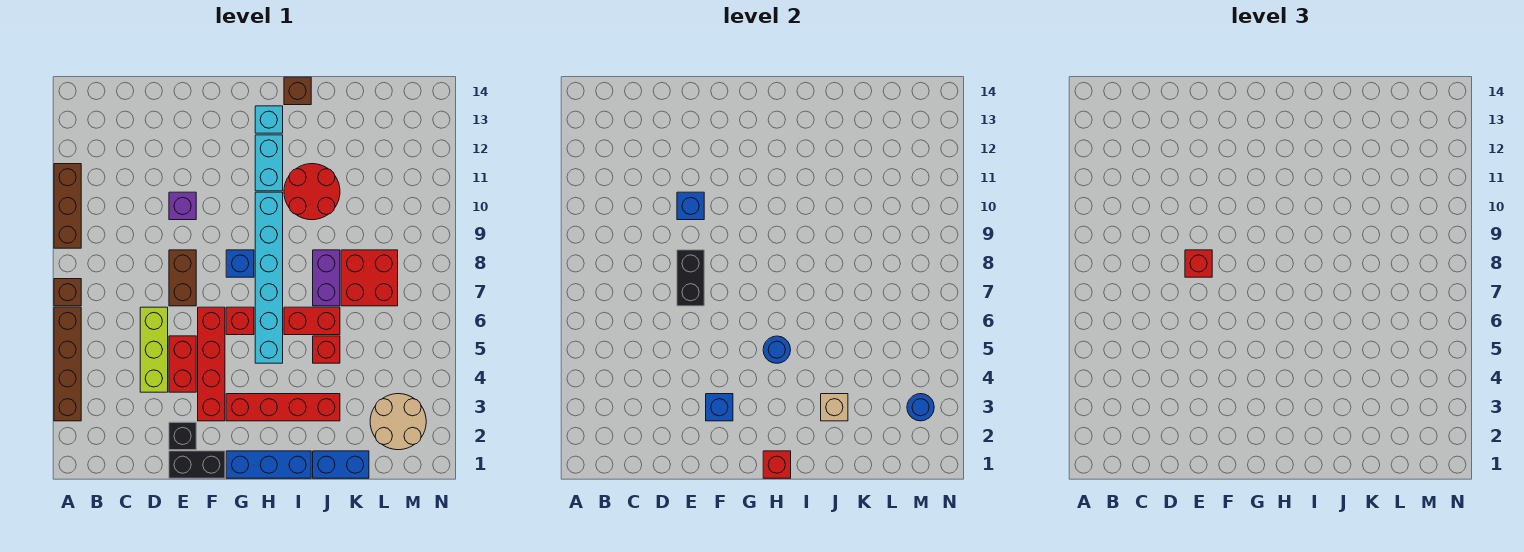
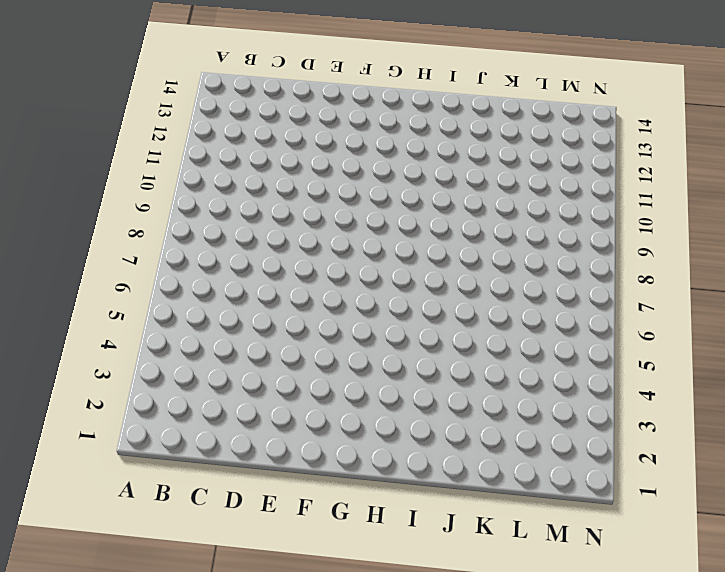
none -> brown brick A3:A6 level 1
none -> brown brick A7 level 1
none -> brown brick A9:A11 level 1
none -> lime brick D4:D6 level 1

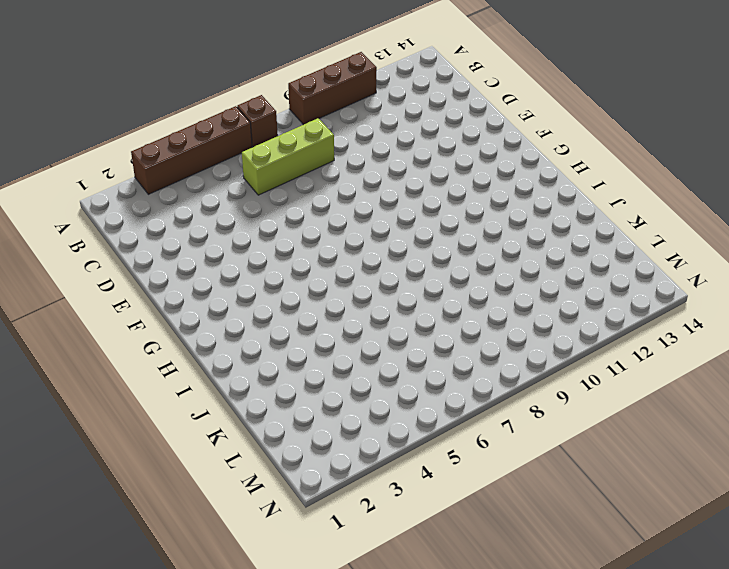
lime brick C6:C8 level 1 -> lime brick D4:D6 level 1
none -> black brick E1:F1 level 1
none -> black brick E2 level 1
none -> red brick E4:E5 level 1
none -> brown brick E7:E8 level 1

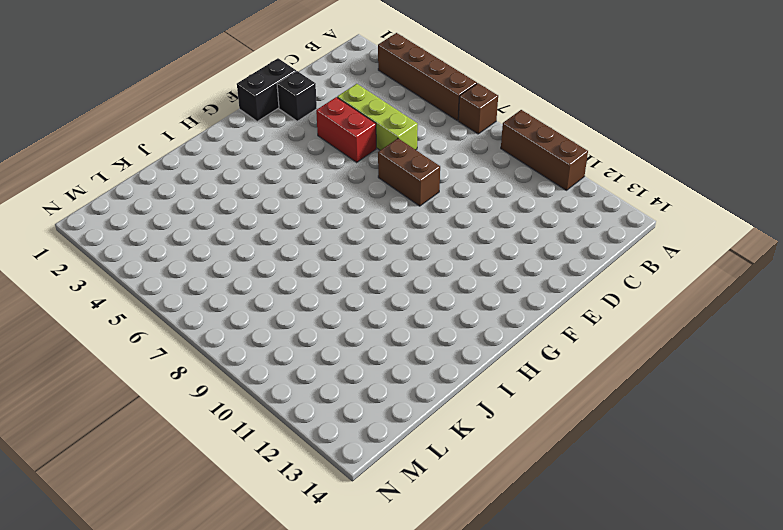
none -> purple brick E10 level 1
none -> red brick F3:F6 level 1
none -> blue brick G1:I1 level 1
none -> red brick G3:J3 level 1

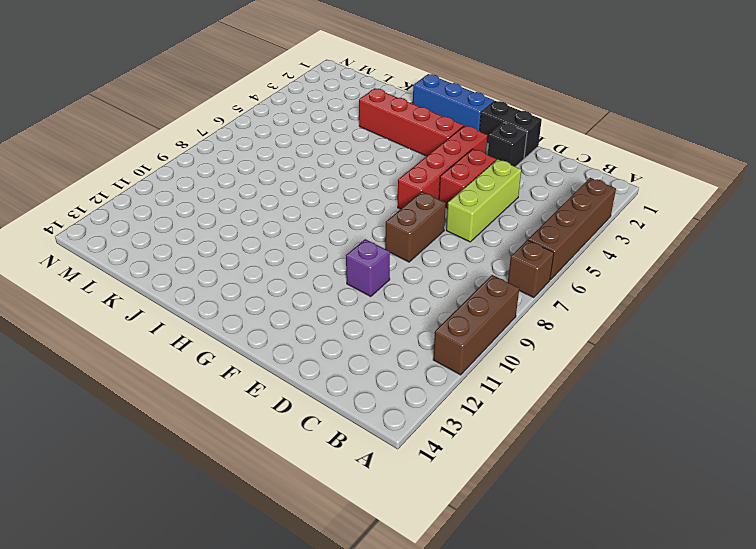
none -> red brick G6 level 1
none -> blue brick G8 level 1
none -> cyan brick H5:H10 level 1
none -> cyan brick H11:H12 level 1

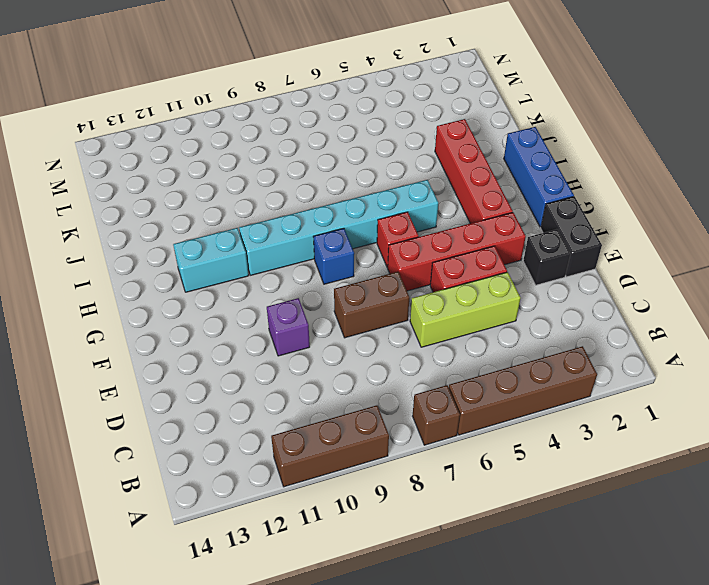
none -> cyan brick H13 level 1
none -> red brick I6:J6 level 1
none -> red round brick I10:J11 level 1
none -> brown brick I14 level 1

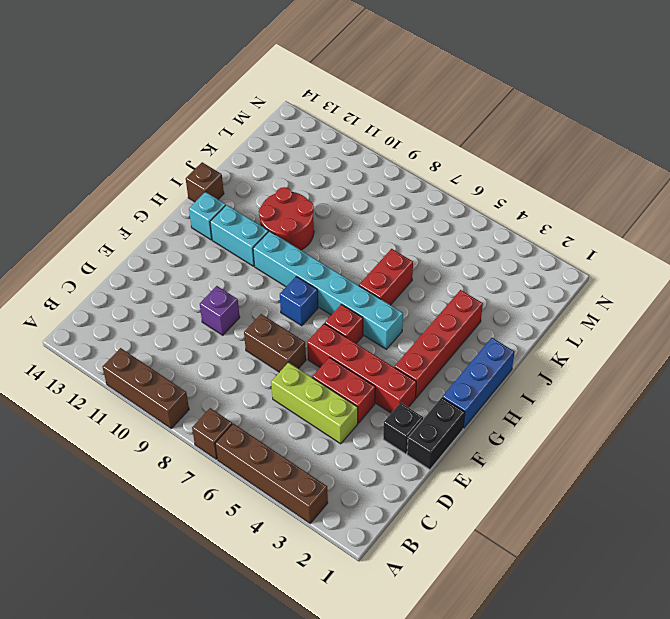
none -> blue brick J1:K1 level 1
none -> red brick J5 level 1
none -> purple brick J7:J8 level 1
none -> red brick K7:L8 level 1

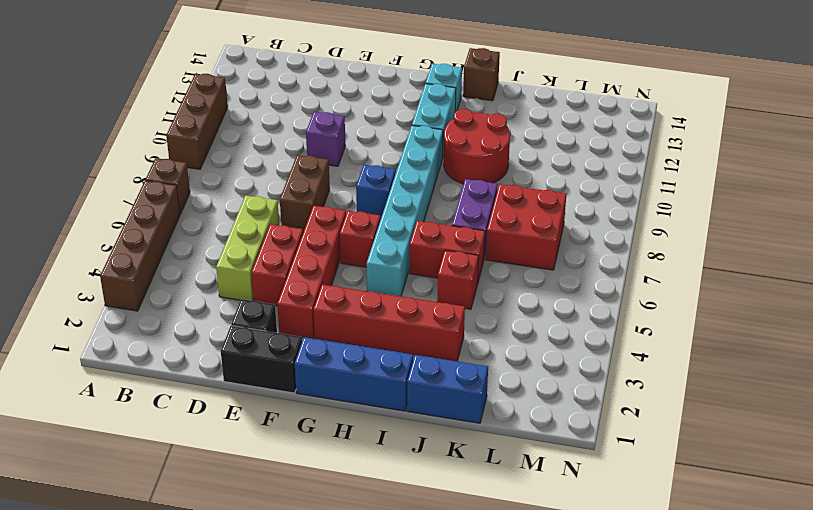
none -> tan round brick L2:M3 level 1
none -> black brick E7:E8 level 2
none -> blue brick E10 level 2
none -> blue brick F3 level 2

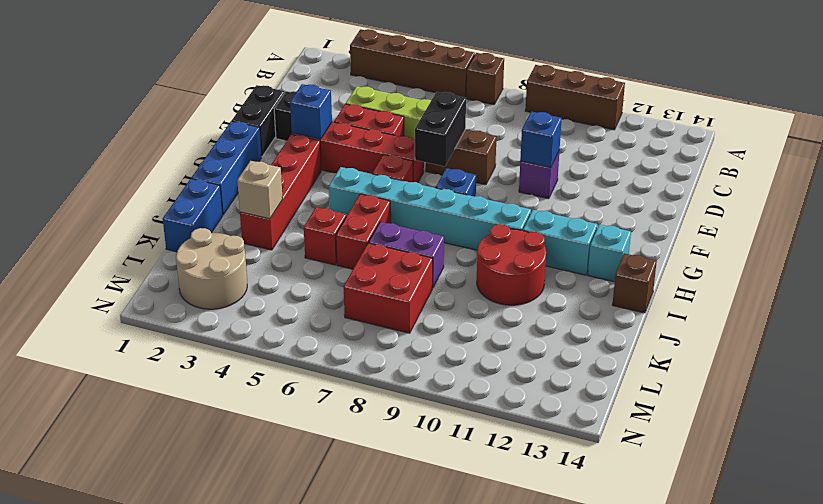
black brick E7:F7 level 2 -> black brick E7:E8 level 2
none -> red brick H1 level 2
none -> blue round brick H5 level 2
none -> blue round brick M3 level 2
none -> red brick E8 level 3

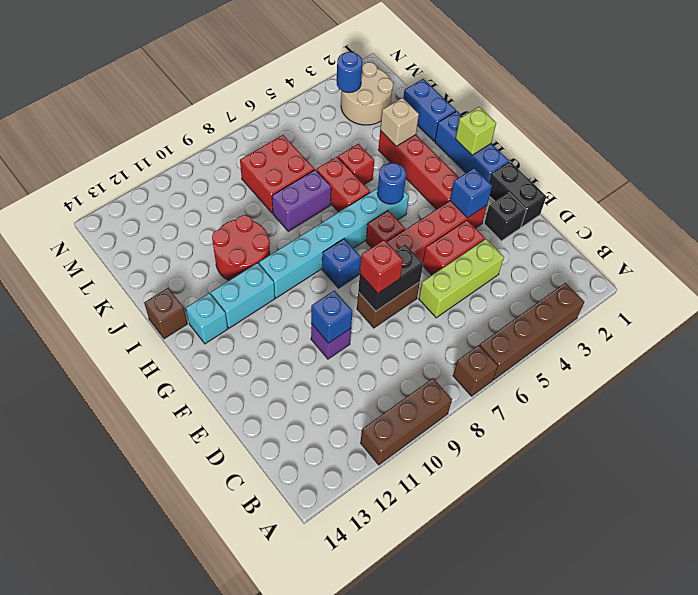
lime brick H1 level 2 -> red brick H1 level 2

